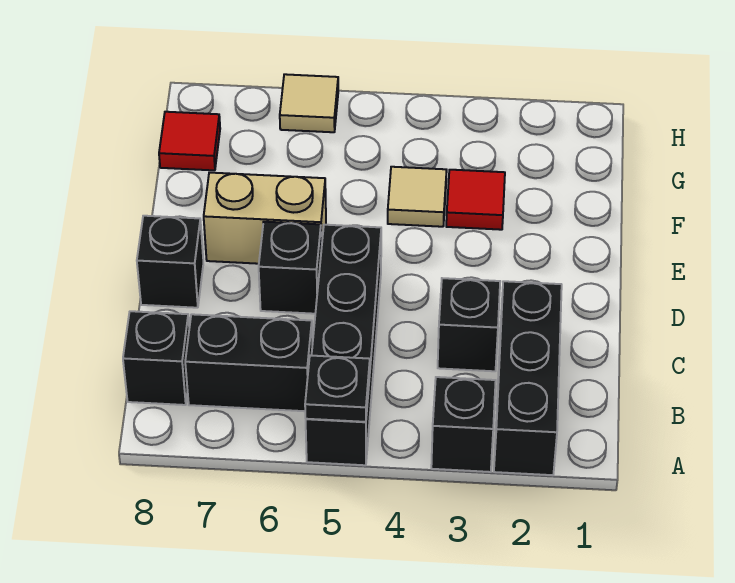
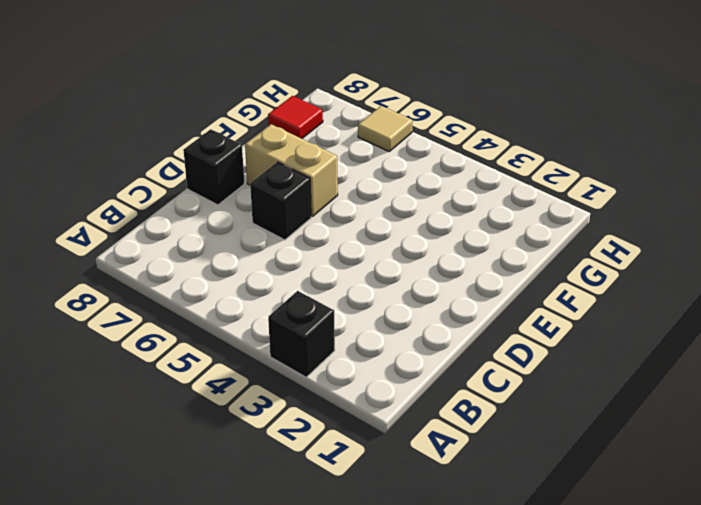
none -> black brick A2:C2 level 1
none -> black brick A5:D5 level 1
none -> black brick B6:B7 level 1

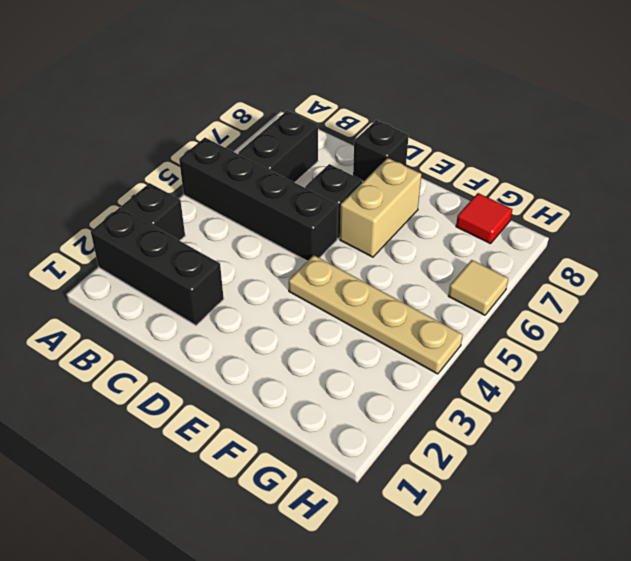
tan plate E4:H4 level 1 -> tan tile F4 level 1
none -> black brick B8 level 1
none -> black brick C3 level 1
none -> red tile F3 level 1

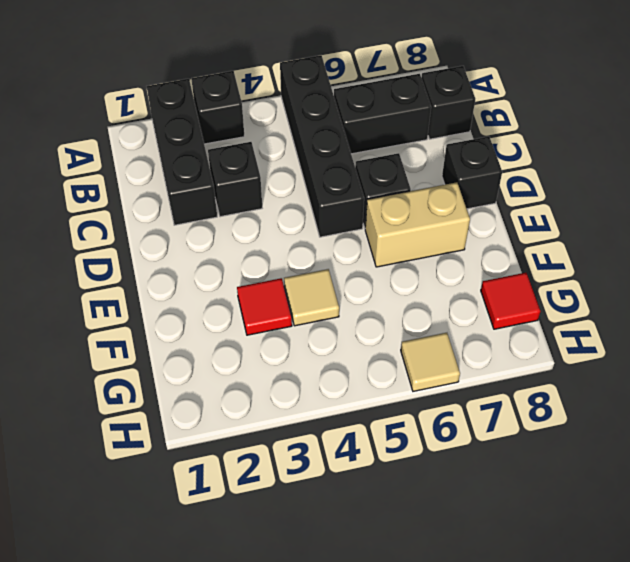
none -> black plate A5 level 2

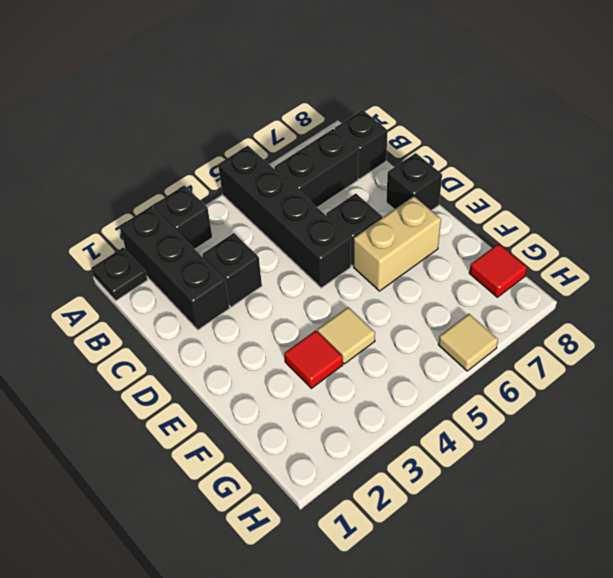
black plate A1 level 1 -> black plate A5 level 2

